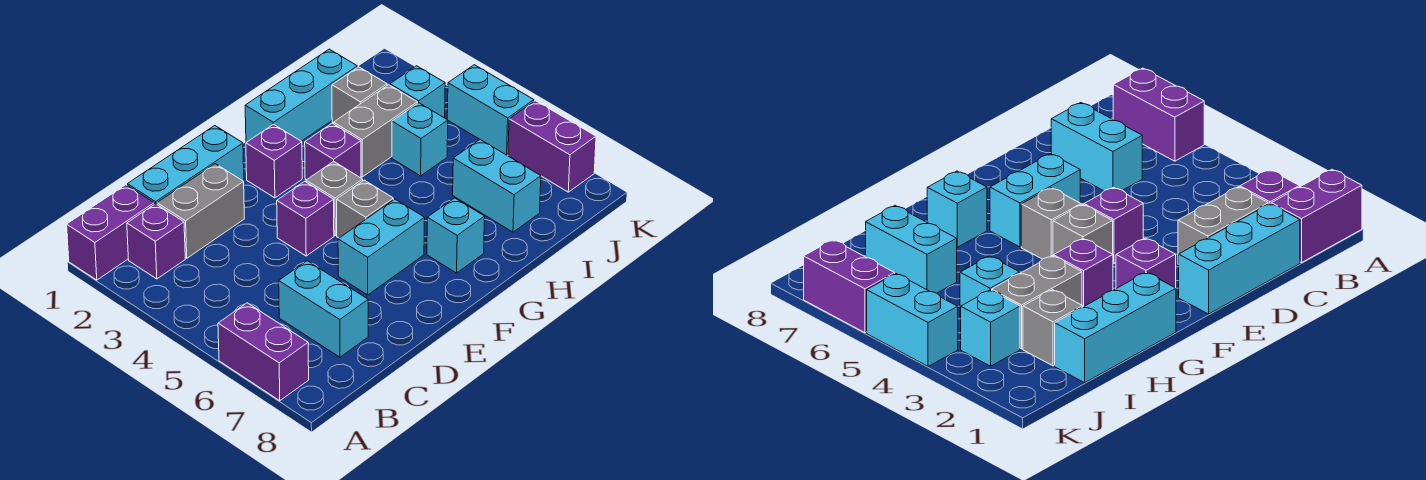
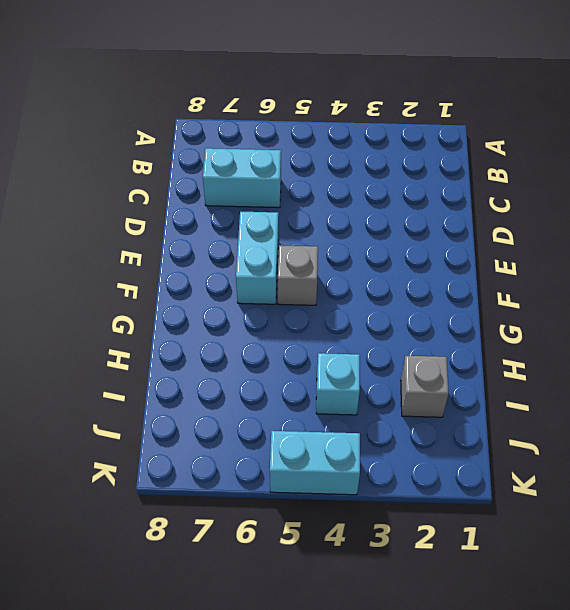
none -> purple brick A1:B1 level 1
none -> purple brick A6:A7 level 1
none -> purple brick B2 level 1

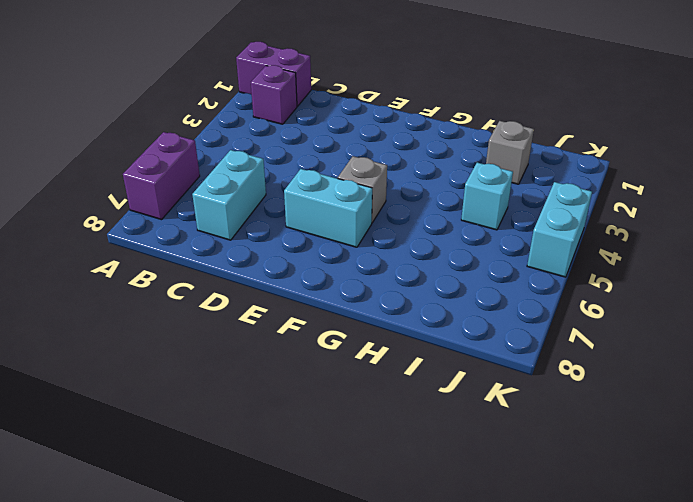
none -> cyan brick C1:E1 level 1
none -> grey brick C2:D2 level 1
none -> purple brick E4 level 1

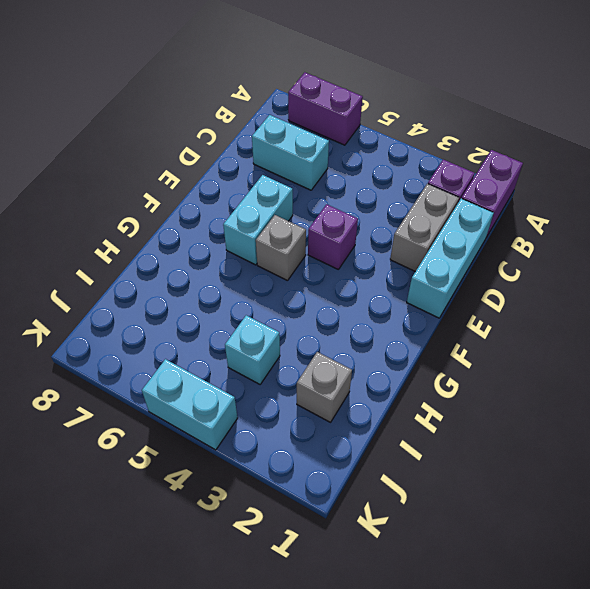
none -> purple brick F2 level 1
none -> grey brick F4 level 1
none -> cyan brick G1:I1 level 1

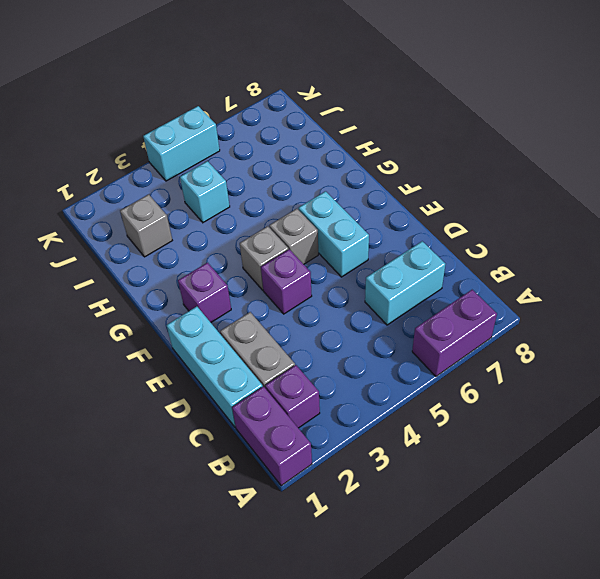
none -> cyan brick G1:I1 level 1
none -> purple brick G3 level 1
none -> cyan brick G7 level 1

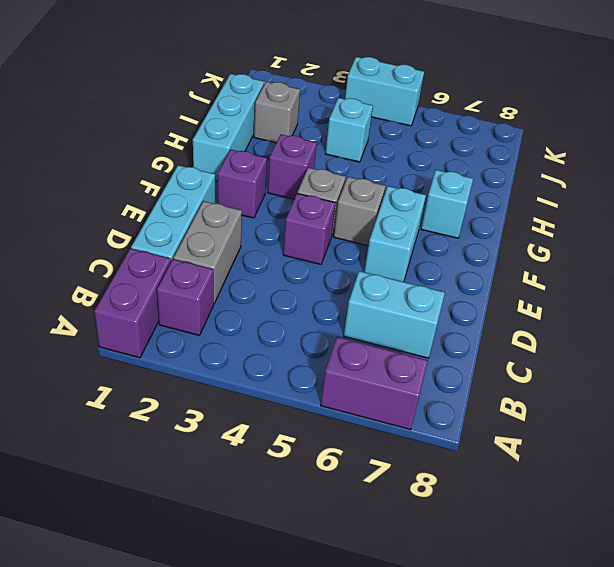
none -> grey brick H3:I3 level 1
none -> cyan brick I6:I7 level 1
none -> cyan brick J3 level 1

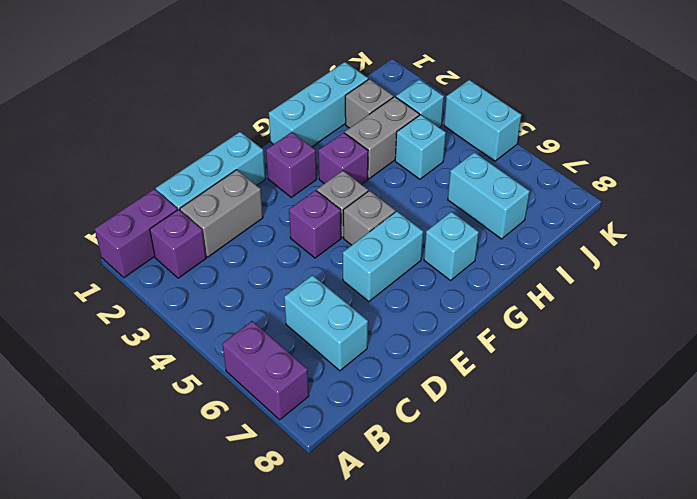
none -> purple brick K6:K7 level 1

